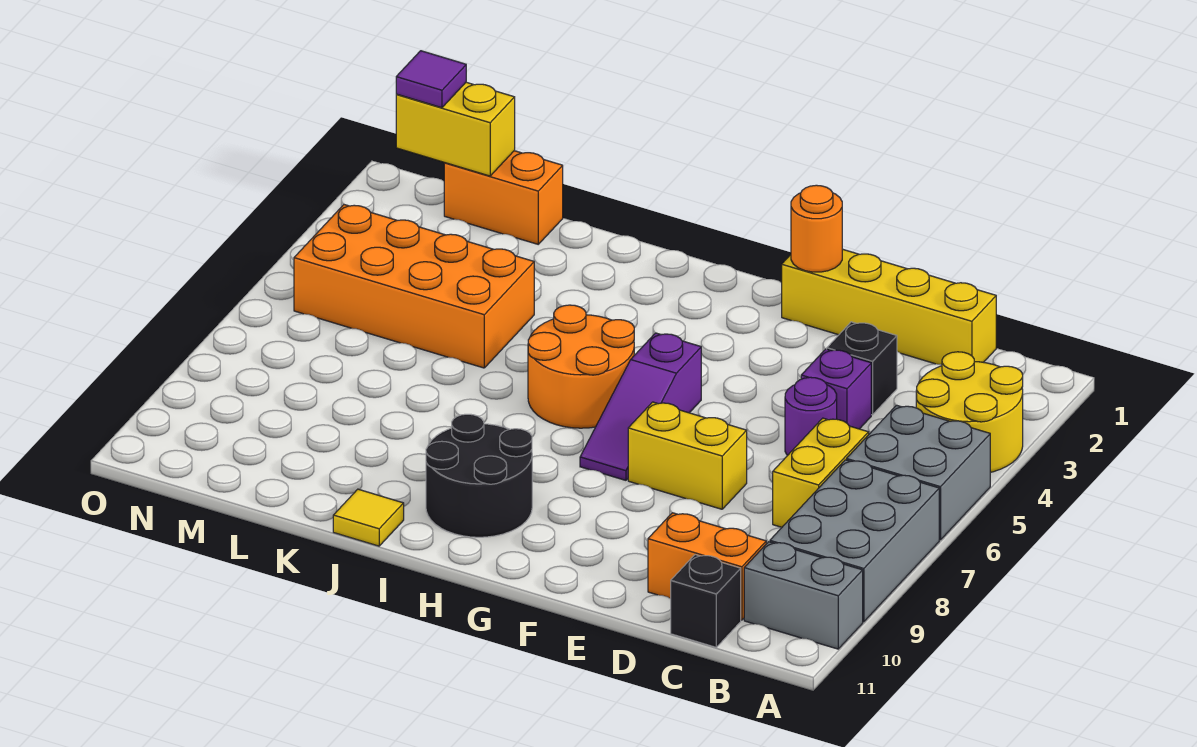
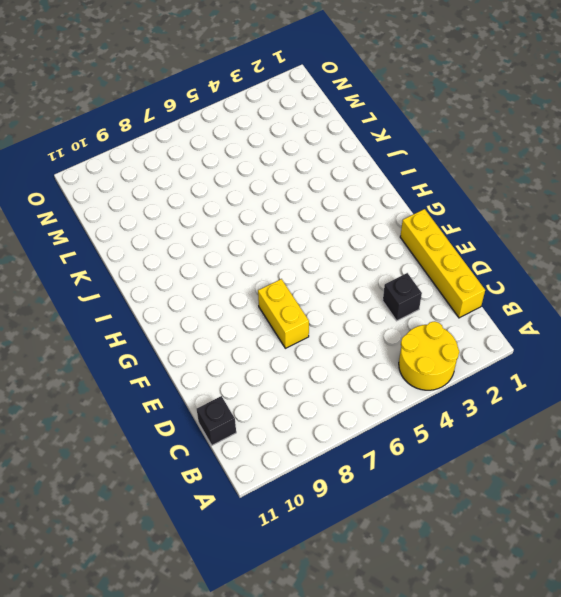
none -> grey brick A5:B6 level 1
none -> grey brick A7:B9 level 1
none -> grey brick A10:B10 level 1

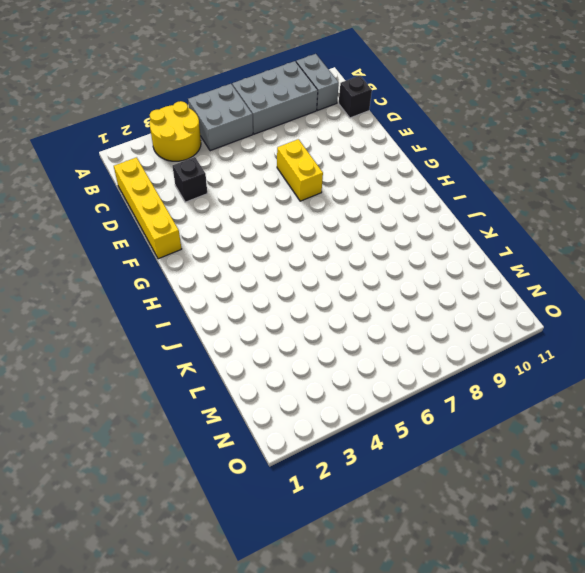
none -> yellow brick C6:C7 level 1
none -> orange brick C10:D10 level 1
none -> purple brick D4 level 1

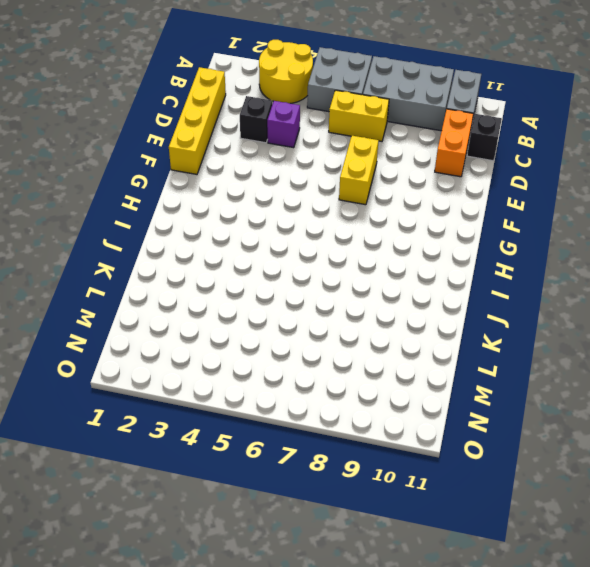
none -> purple round brick D5 level 1
none -> purple slope G5:G7 level 1 top 5
none -> orange round brick H5:I6 level 1

